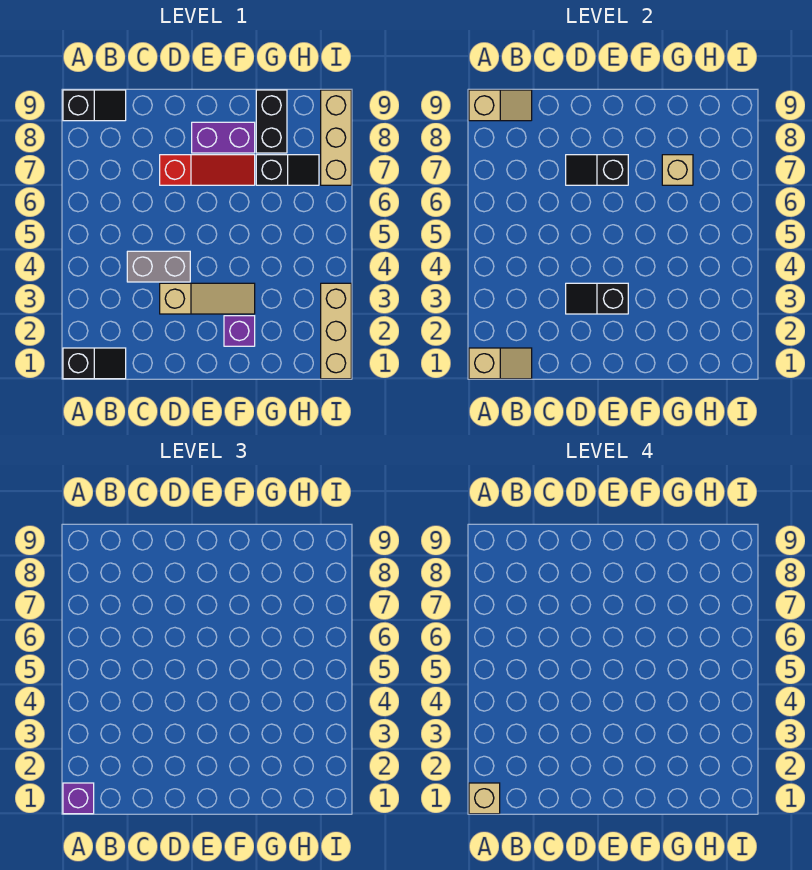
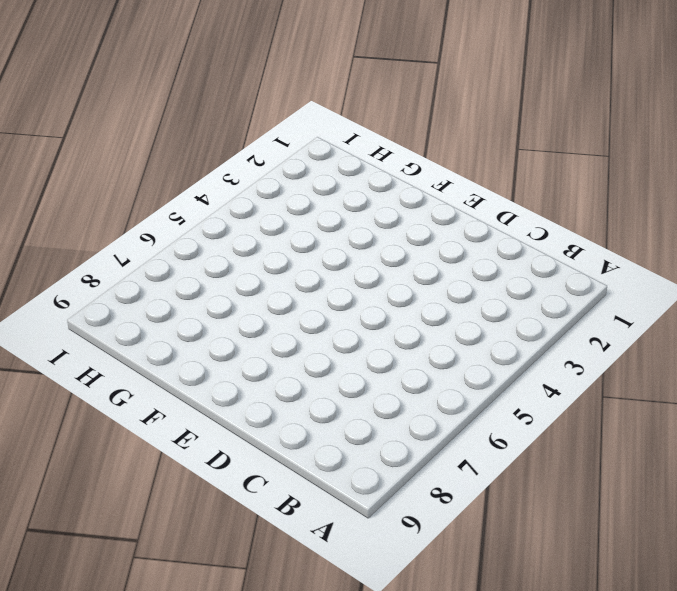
none -> black slope A1:B1 level 1 top A
none -> black slope A9:B9 level 1 top A
none -> grey brick C4:D4 level 1

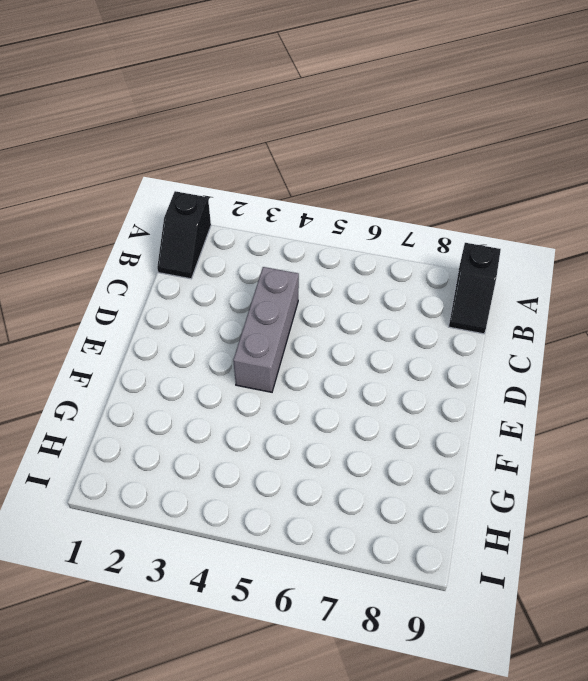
grey brick C4:E4 level 1 -> grey brick C4:D4 level 1
none -> tan slope D3:F3 level 1 top D
none -> red slope D7:F7 level 1 top D
none -> purple brick E8:F8 level 1

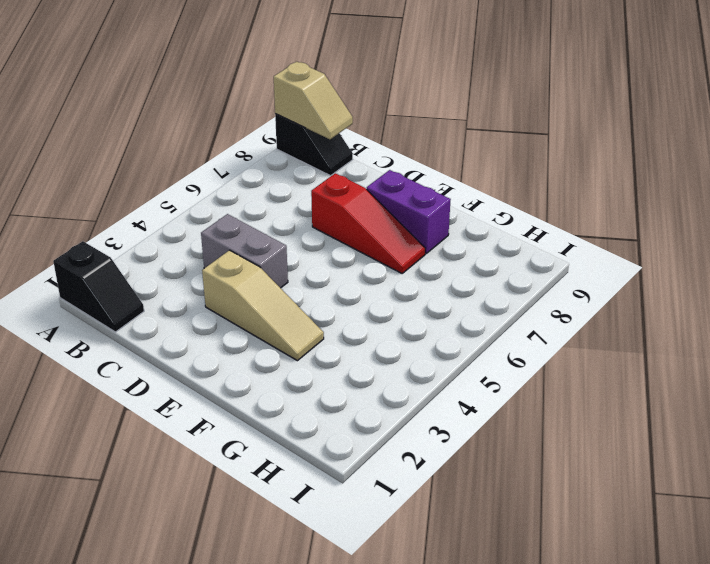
none -> purple brick F2 level 1
none -> black slope G7:H7 level 1 top G
none -> black brick G8:G9 level 1

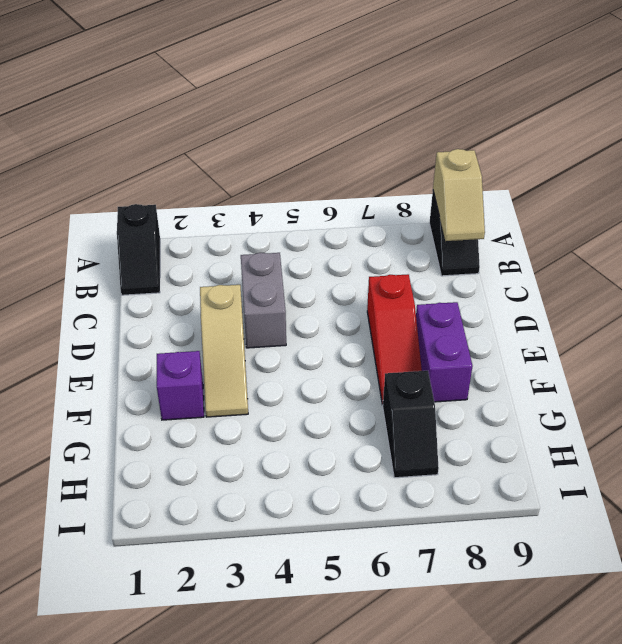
none -> black brick G8:G9 level 1
none -> tan brick I1:I3 level 1
none -> tan brick I7:I9 level 1

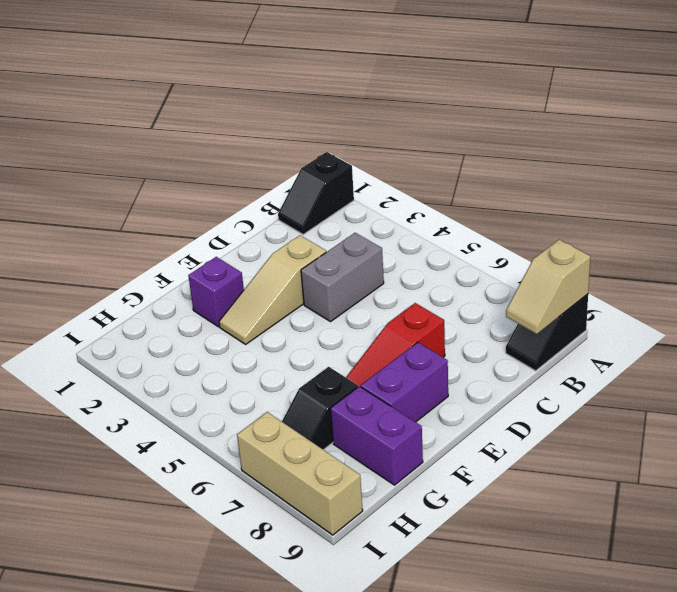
purple brick G8:G9 level 1 -> black brick G8:G9 level 1
none -> tan brick I1:I3 level 1
none -> tan slope A1:B1 level 2 top A
none -> black slope D3:E3 level 2 top E

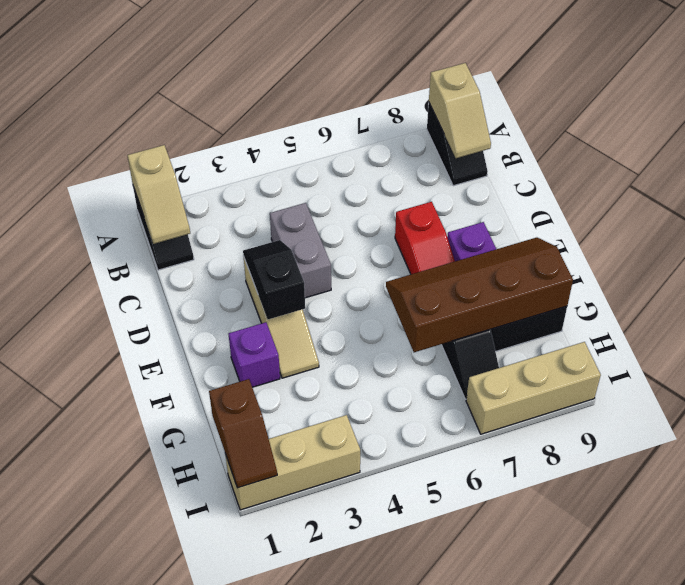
brown slope F6:G9 level 2 top G -> tan brick G7 level 2
brown slope H1:I1 level 2 top H -> none
none -> black slope D7:E7 level 2 top E
none -> purple brick A1 level 3
none -> tan brick A1 level 4

